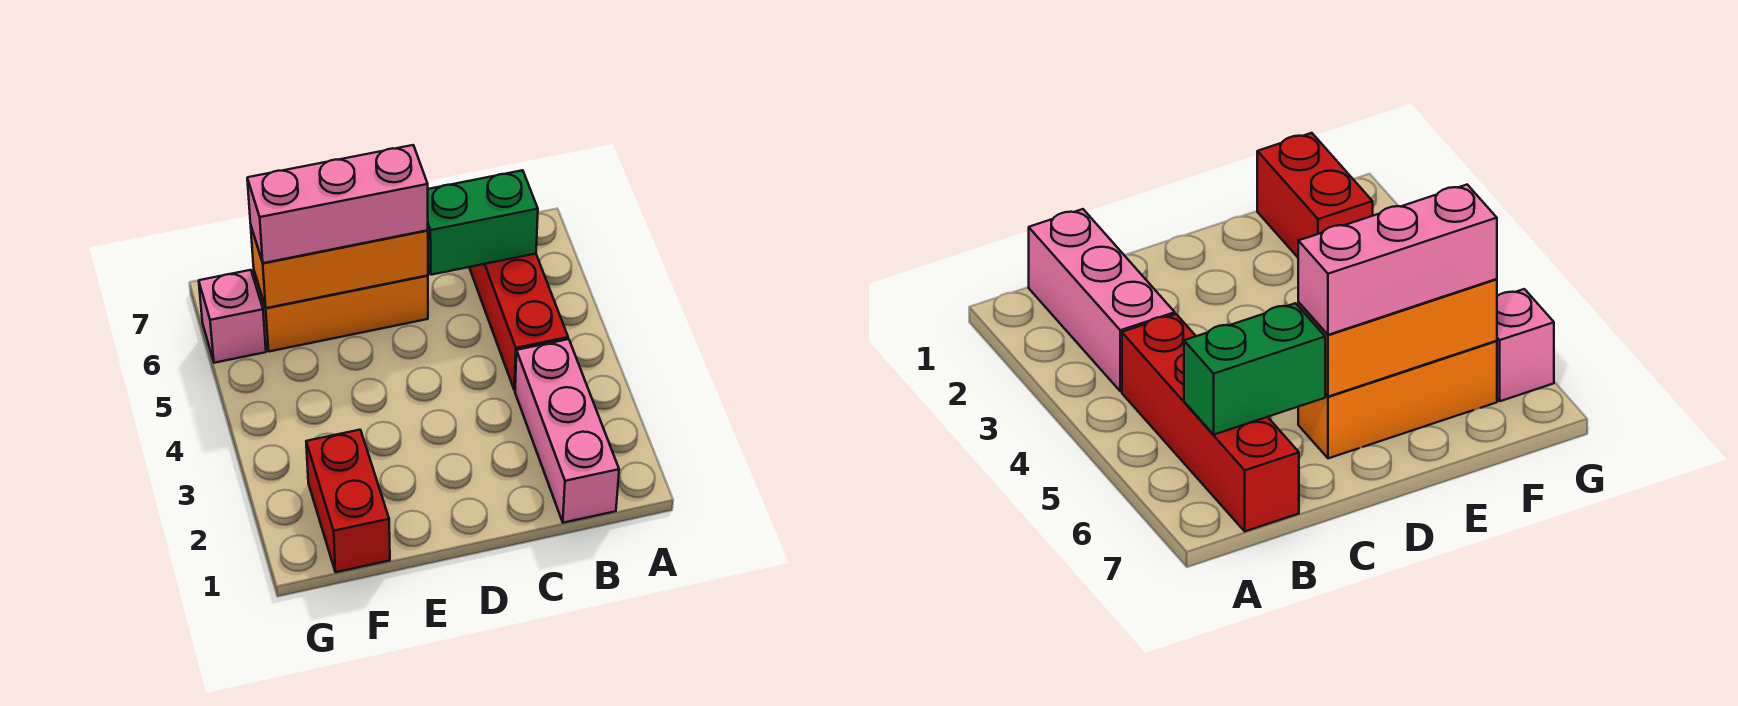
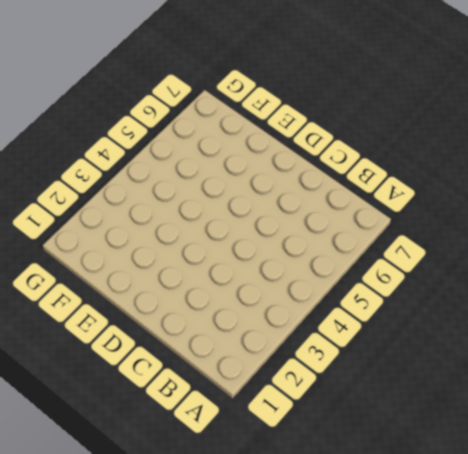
none -> pink brick B1:B3 level 1
none -> red brick B4:B7 level 1

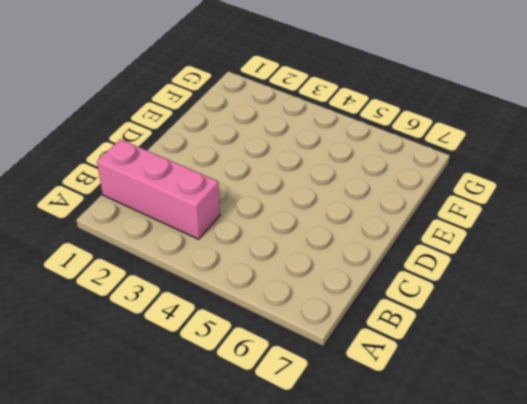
none -> red brick B4:B7 level 1
none -> orange brick D6:F6 level 1

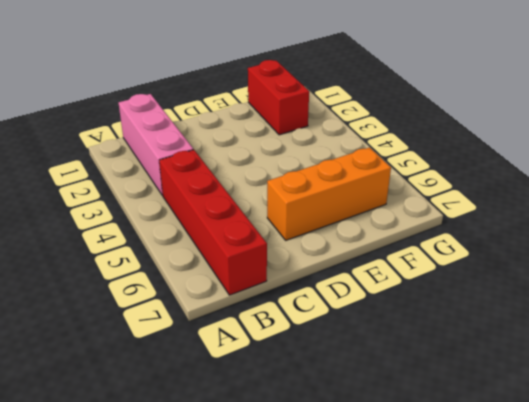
none -> pink brick G6 level 1
none -> green brick B6:C6 level 2

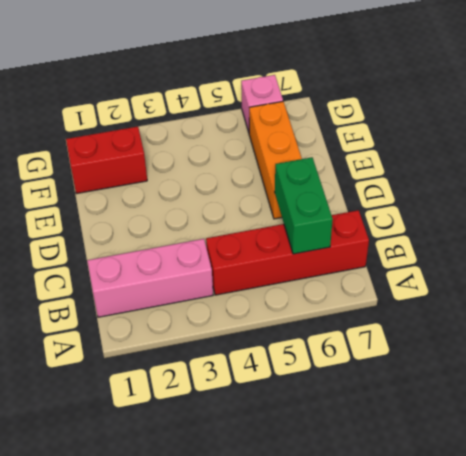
none -> orange brick D6:F6 level 2
none -> pink brick D6:F6 level 3

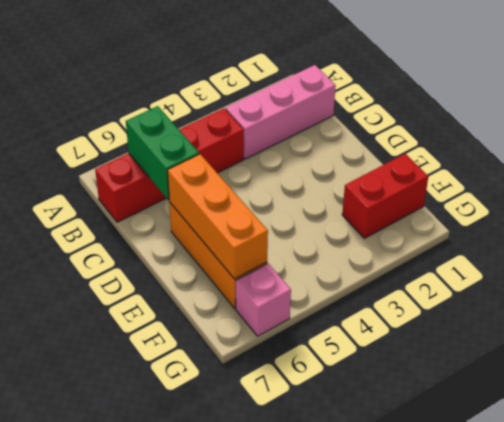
none -> pink brick D6:F6 level 3

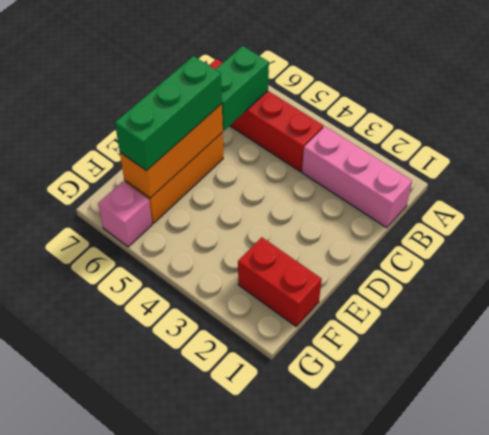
green brick D6:F6 level 3 -> pink brick D6:F6 level 3

